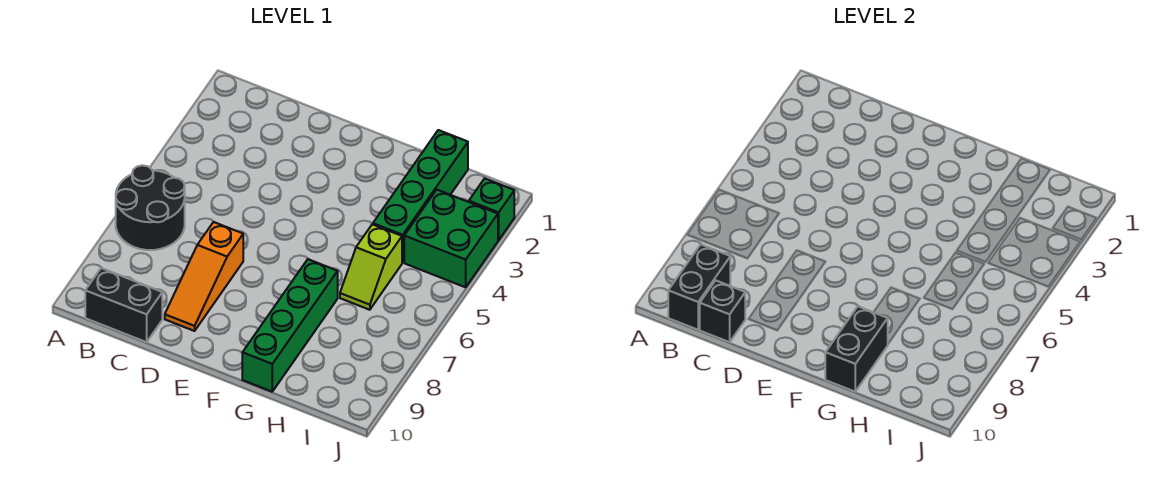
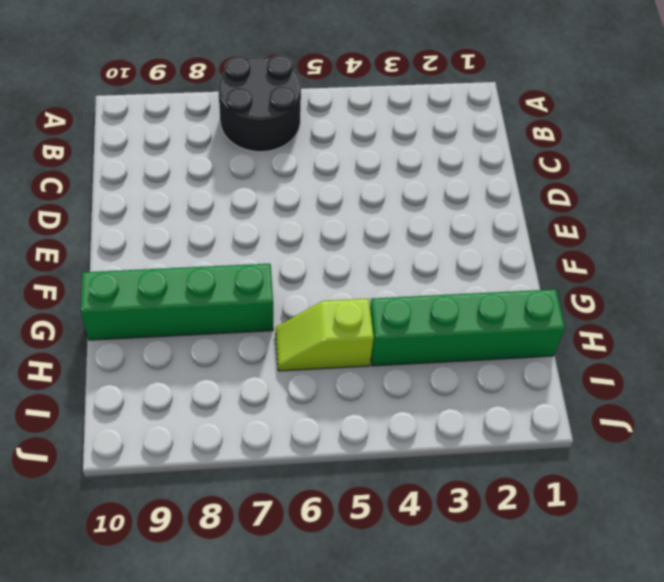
none -> black brick B10:C10 level 1
none -> orange slope D7:D9 level 1 top 7

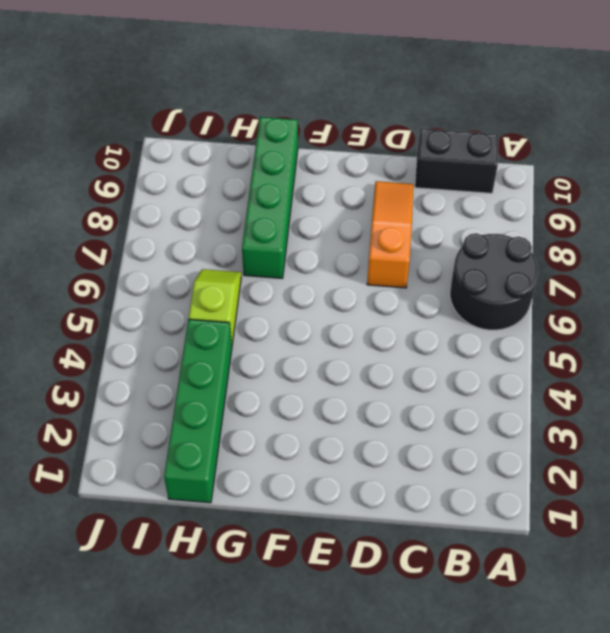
none -> green brick I3:J4 level 1
none -> green brick J2 level 1

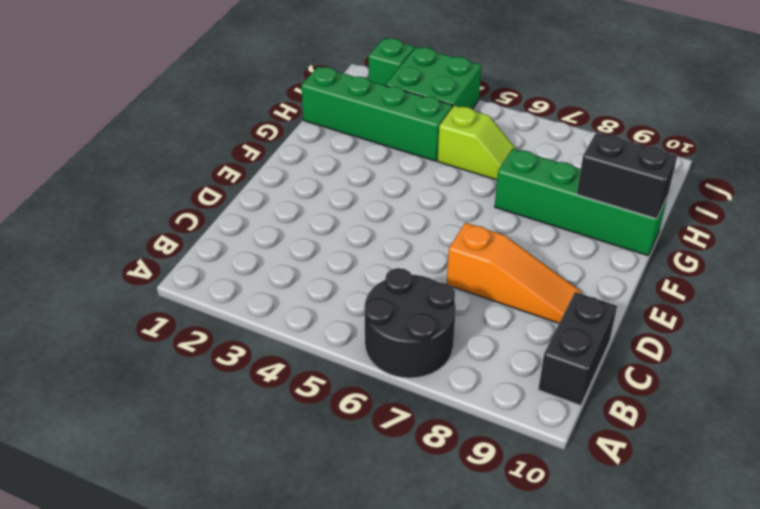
none -> black brick B9:B10 level 2
none -> black brick C10 level 2

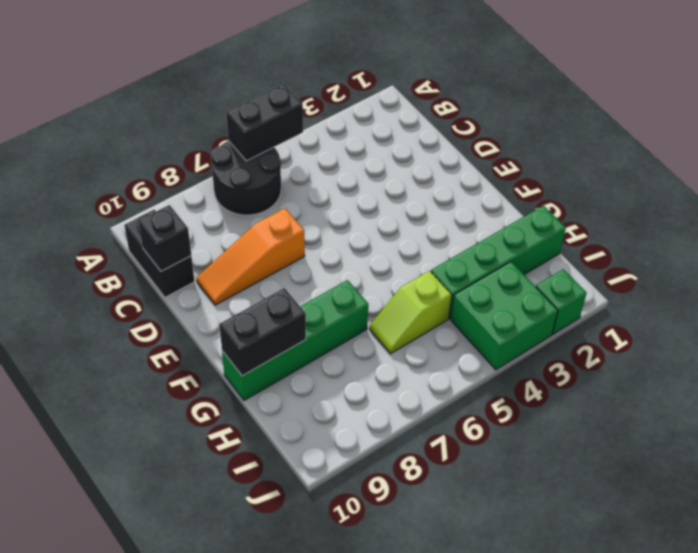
black brick A5:A6 level 2 -> black brick B9:B10 level 2

